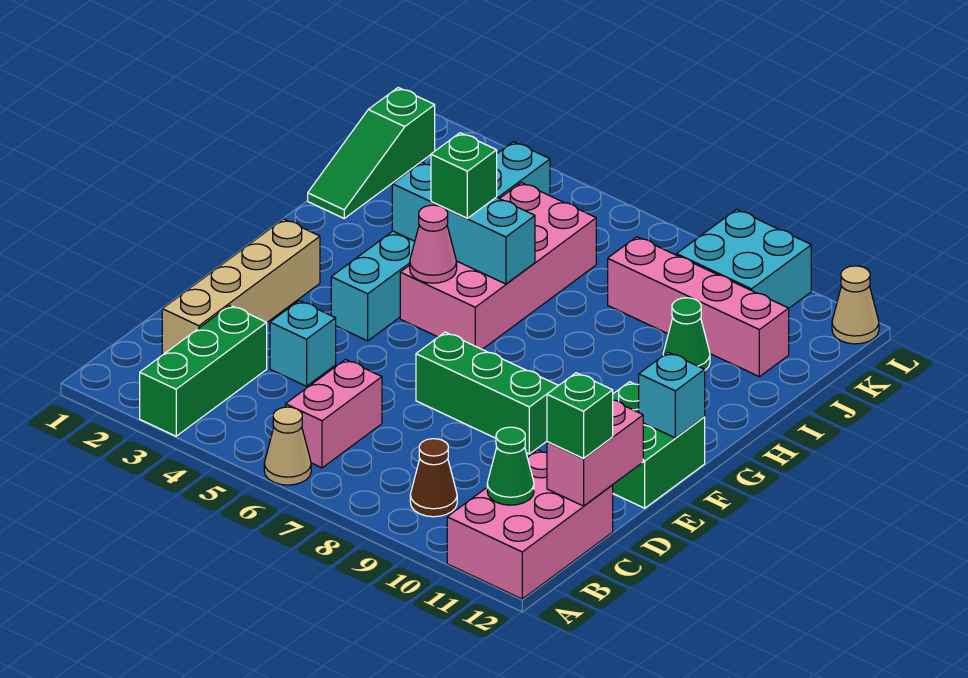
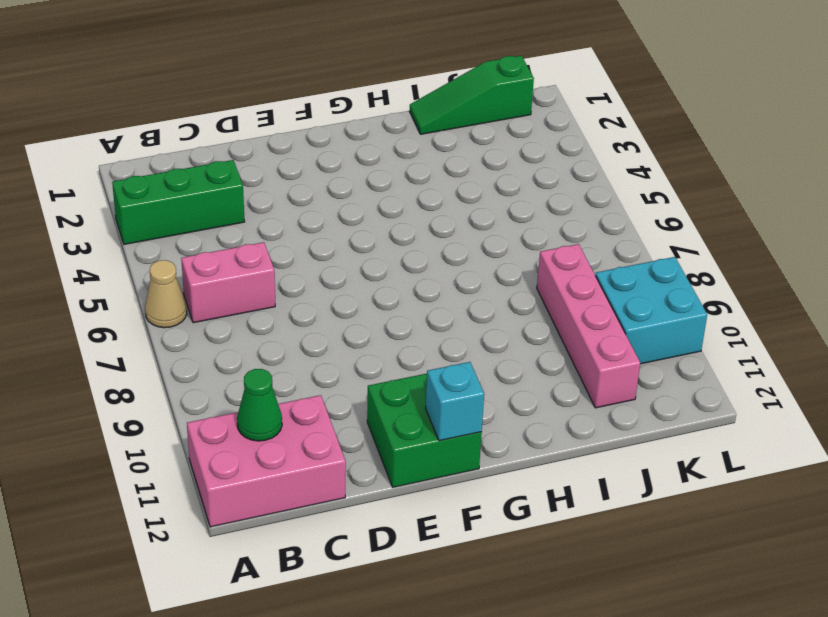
none -> brown cone B9 level 1
none -> tan brick C2:F2 level 1
none -> cyan brick D4 level 1

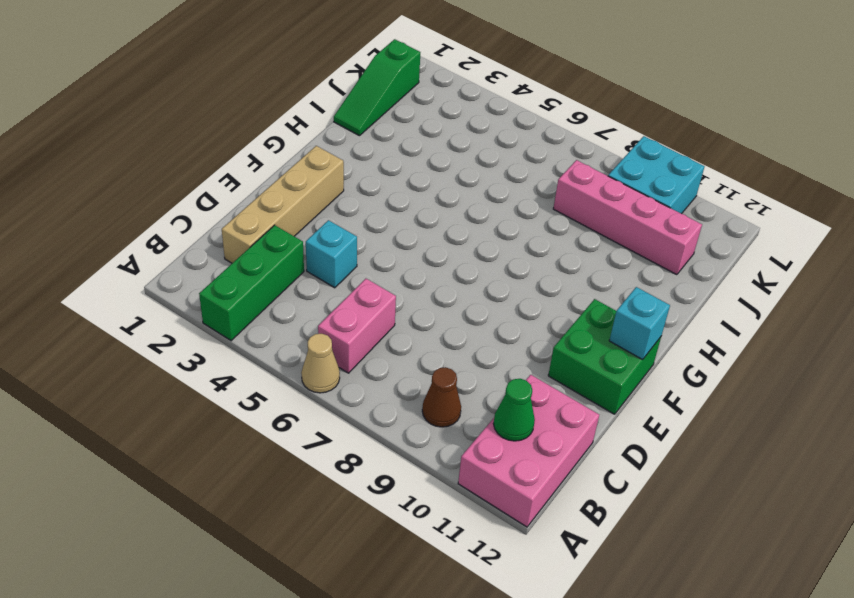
none -> green brick E7:E9 level 1
none -> cyan brick F4:K4 level 1
none -> pink brick G5:J6 level 1

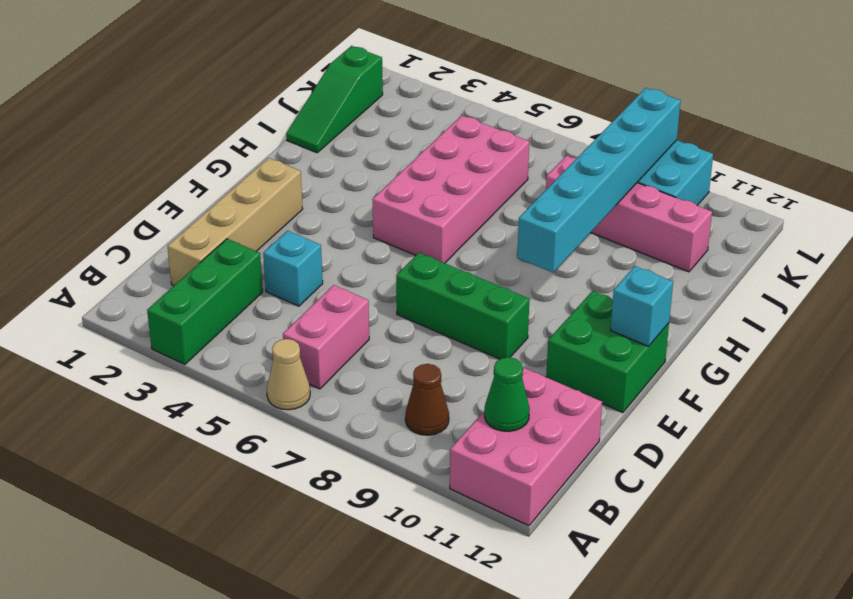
cyan brick G9:L9 level 2 -> cyan brick F4:K4 level 1
none -> green cone I10 level 1
none -> tan cone L12 level 1
none -> pink brick C12:D12 level 2

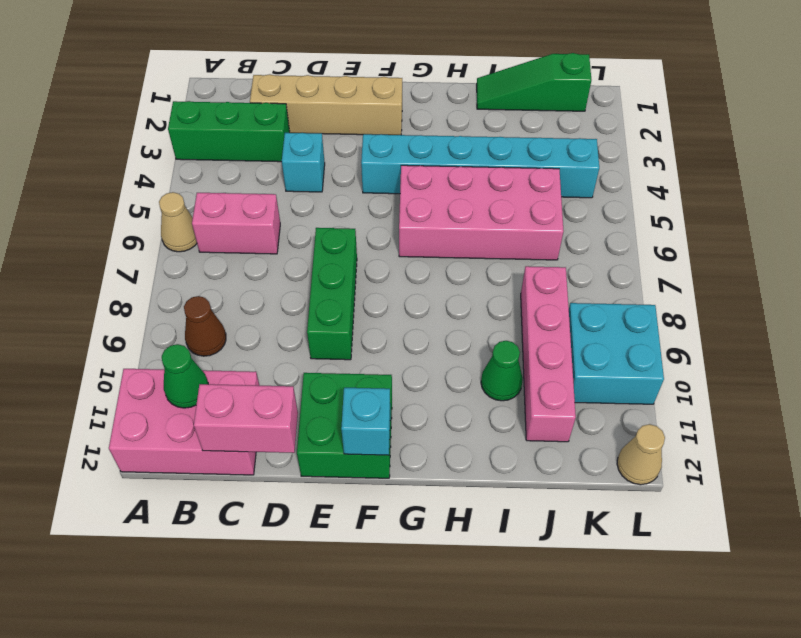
none -> pink cone G5 level 2
none -> cyan brick H4:H6 level 2
none -> green brick C12 level 3

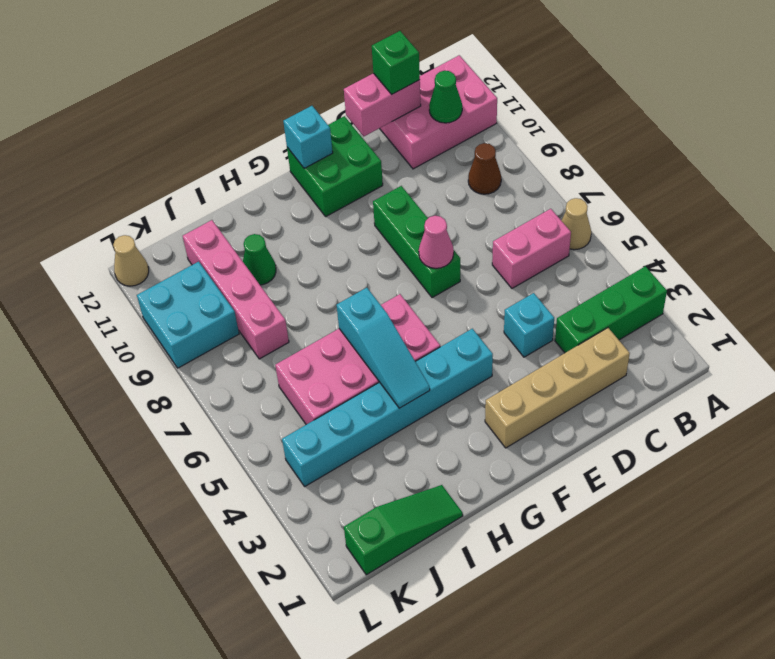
pink cone E7 level 2 -> pink cone G5 level 2
cyan slope H4:H6 level 2 top 6 -> cyan brick H4:H6 level 2
none -> green brick H5 level 3

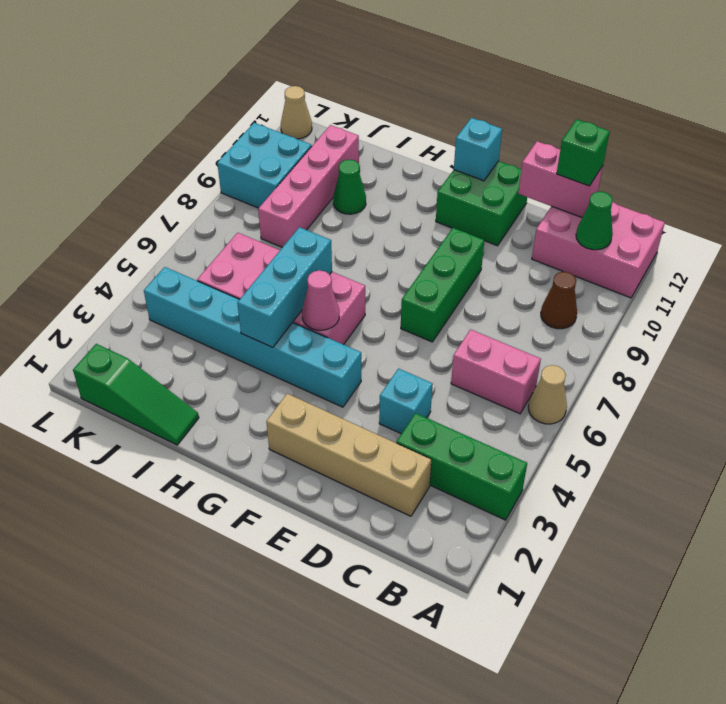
none -> green brick H5 level 3

